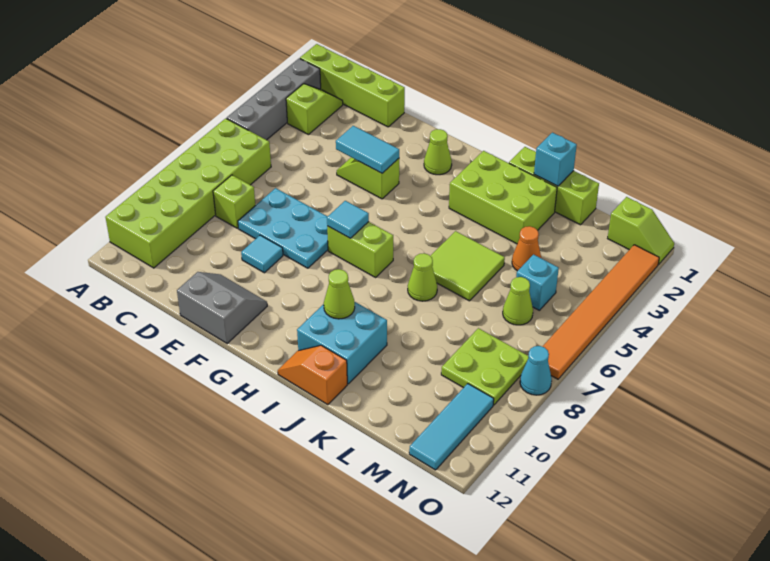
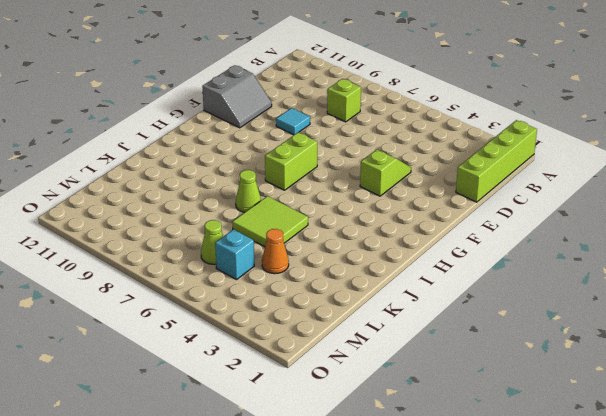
none -> grey brick A2:A5 level 1
none -> lime brick A6:B11 level 1
none -> lime slope B2:B3 level 1 top 3

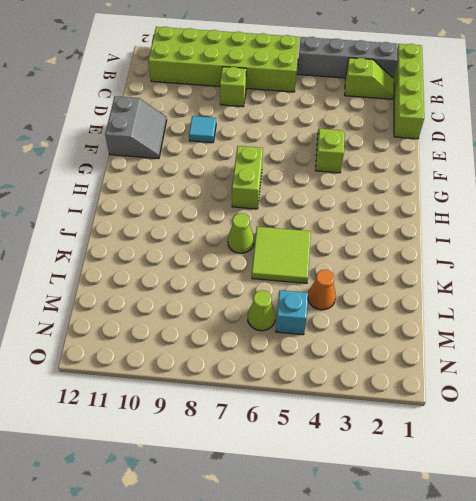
none -> cyan plate D7:F8 level 1
none -> lime cone G2 level 1
none -> lime brick I2:K3 level 1

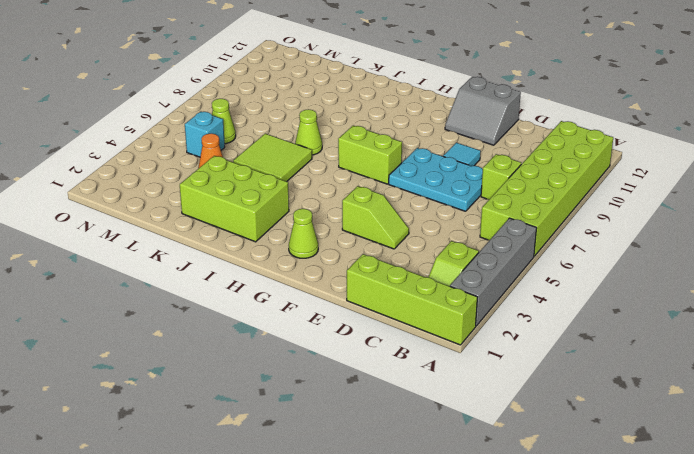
none -> cyan brick I10:J11 level 1
none -> orange slope I12:J12 level 1 top J
none -> lime brick J1:L1 level 1

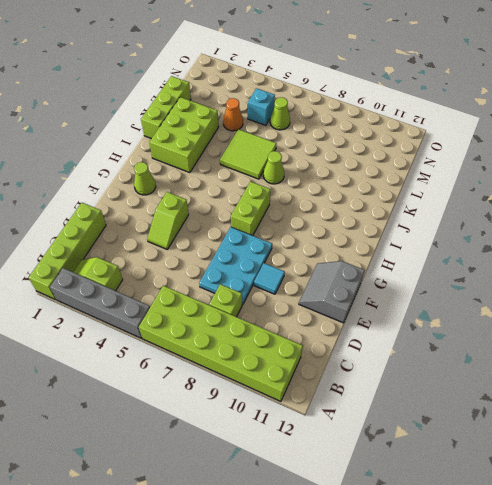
none -> cyan brick I10:J11 level 1
none -> orange slope I12:J12 level 1 top J
none -> lime plate M8:N9 level 1

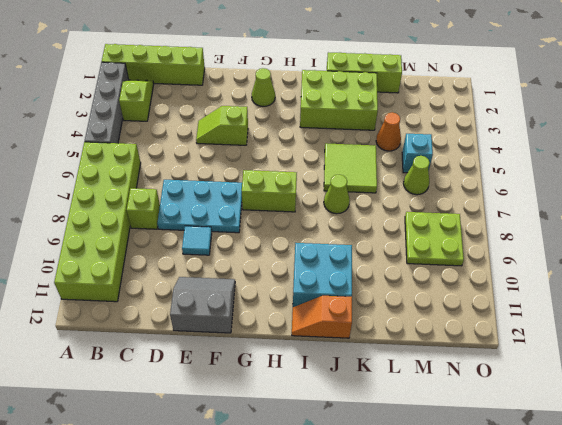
none -> lime slope N1:O1 level 1 top N
none -> cyan tile N10:N12 level 1
none -> orange tile O2:O7 level 1

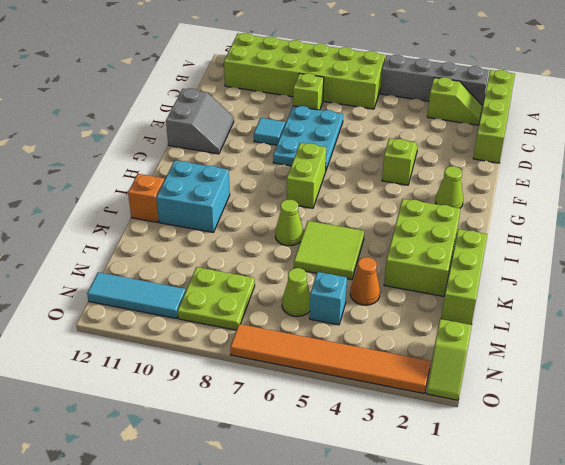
none -> cyan cone O8 level 1
none -> cyan tile E4:F4 level 2
none -> cyan tile G7 level 2

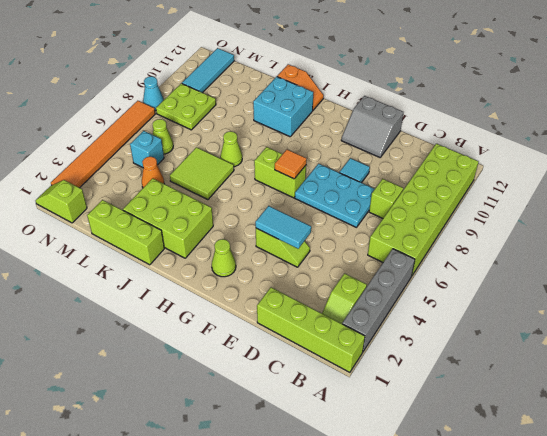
orange tile G7 level 2 -> cyan tile G7 level 2
none -> lime cone I10 level 2
none -> cyan brick K1 level 2

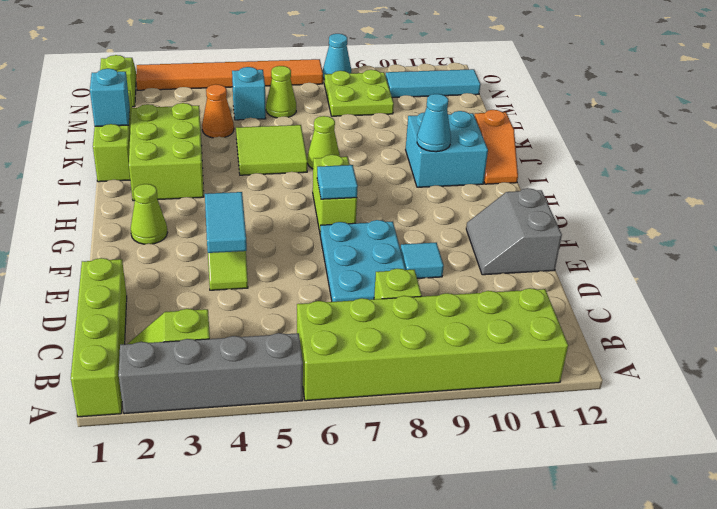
cyan cone I10 level 2 -> lime cone I10 level 2

